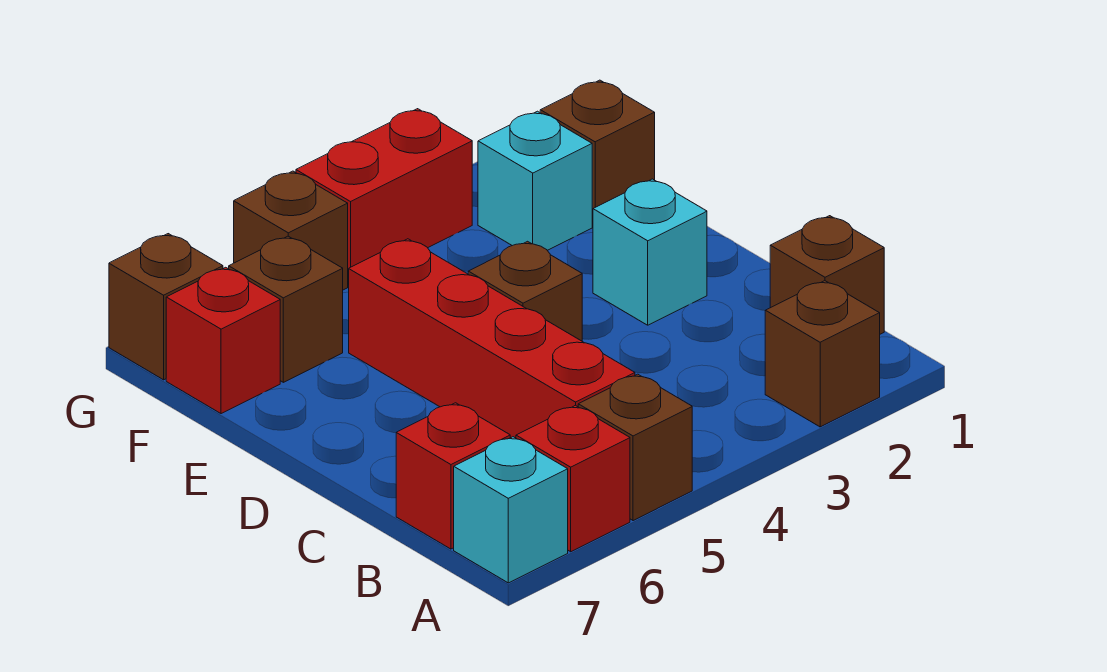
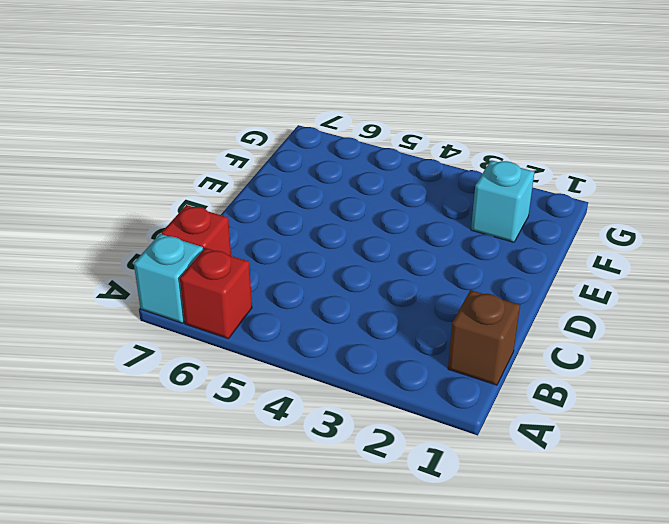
none -> brown brick A2 level 1
none -> brown brick A5 level 1
none -> red brick B5:E5 level 1

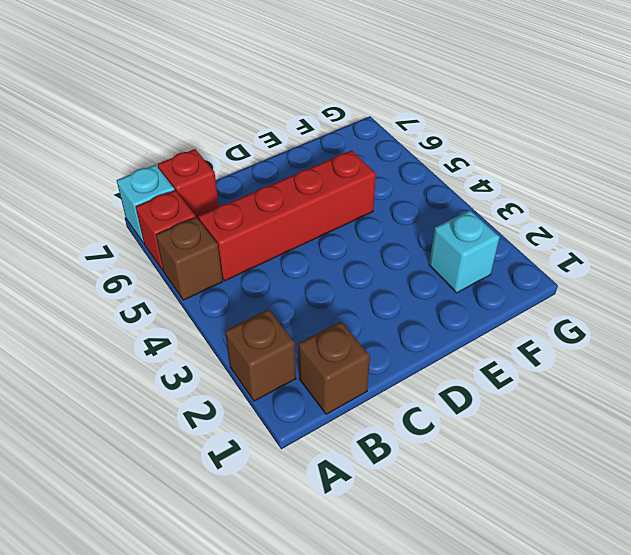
none -> cyan brick D2 level 1
none -> brown brick D4 level 1
none -> brown brick F1 level 1

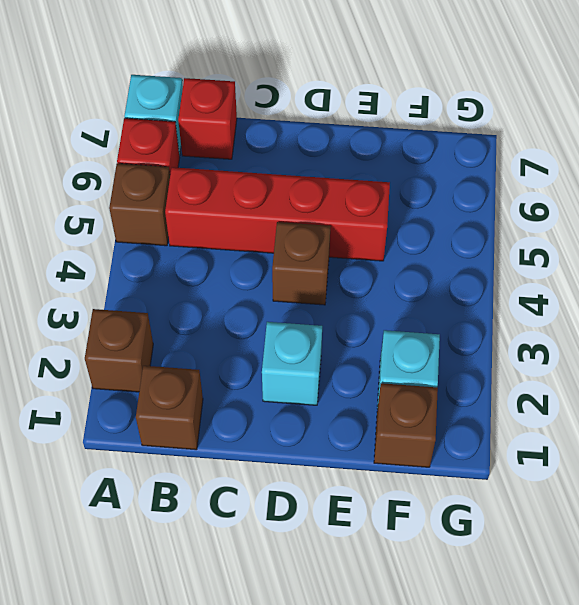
none -> brown brick F6 level 1
none -> red brick F7 level 1
none -> red brick G3:G4 level 1

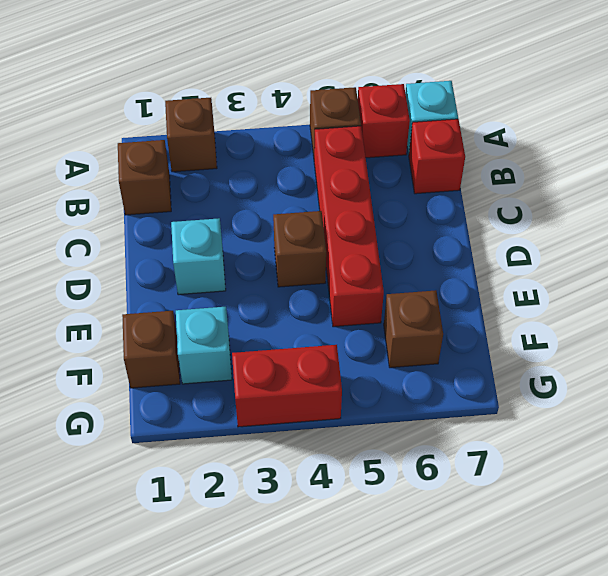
none -> red brick F7 level 1
none -> brown brick G5 level 1
none -> brown brick G7 level 1

